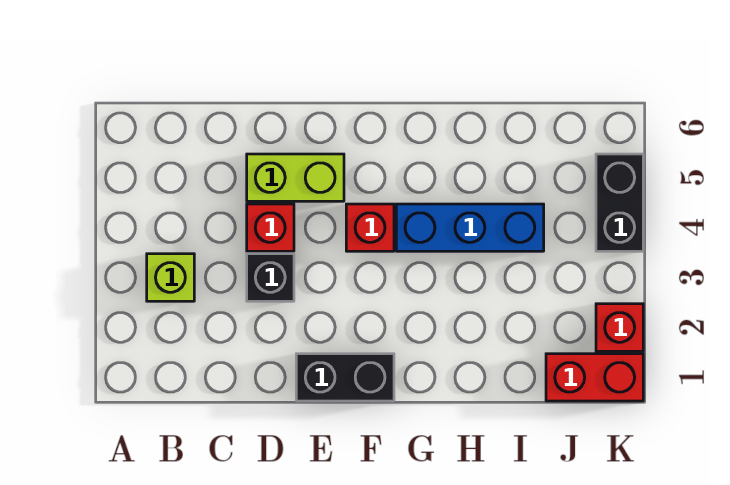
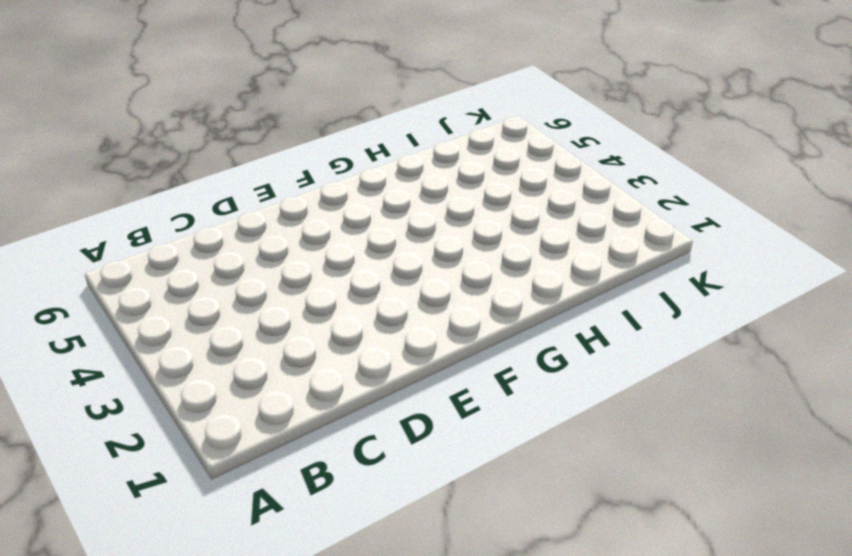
none -> lime brick B3 level 1
none -> black brick D3 level 1

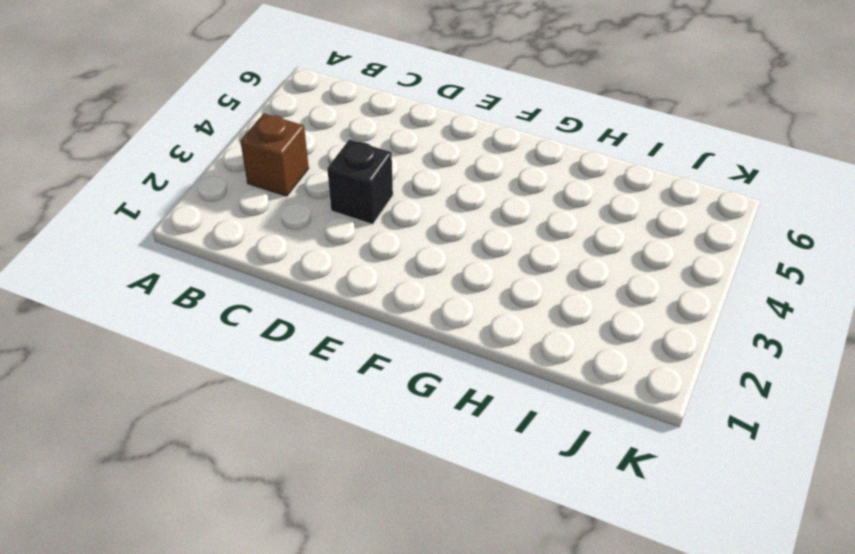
brown brick B3 level 1 -> lime brick B3 level 1
none -> red brick D4 level 1
none -> lime brick D5:E5 level 1

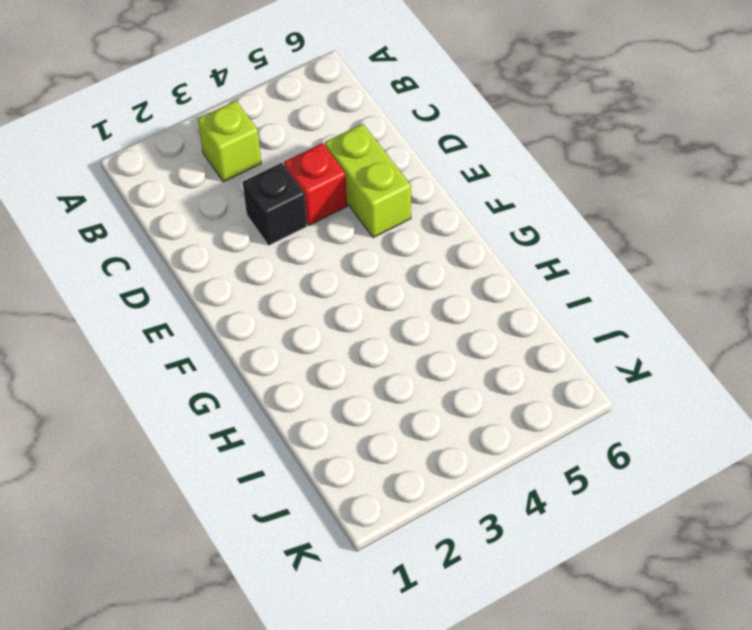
none -> black brick E1:F1 level 1
none -> red brick F4 level 1

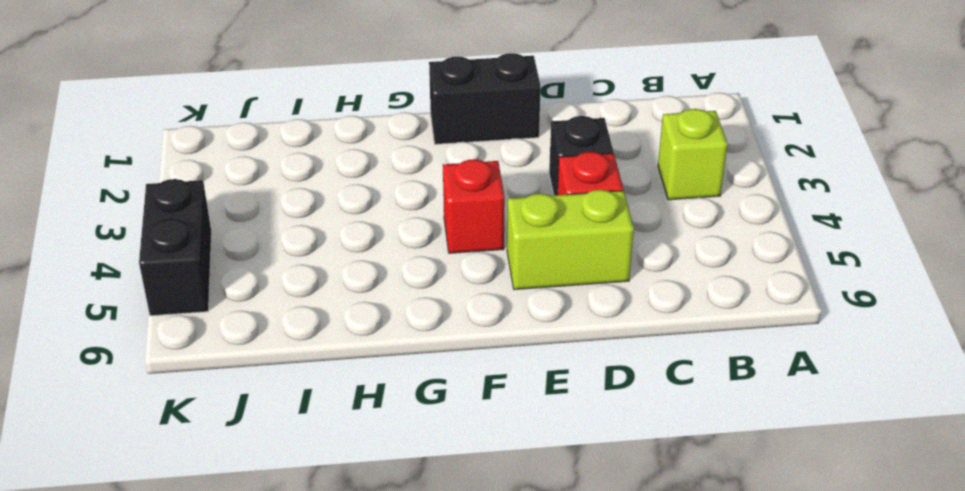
none -> blue brick G4:I4 level 1
none -> red brick J1:K1 level 1

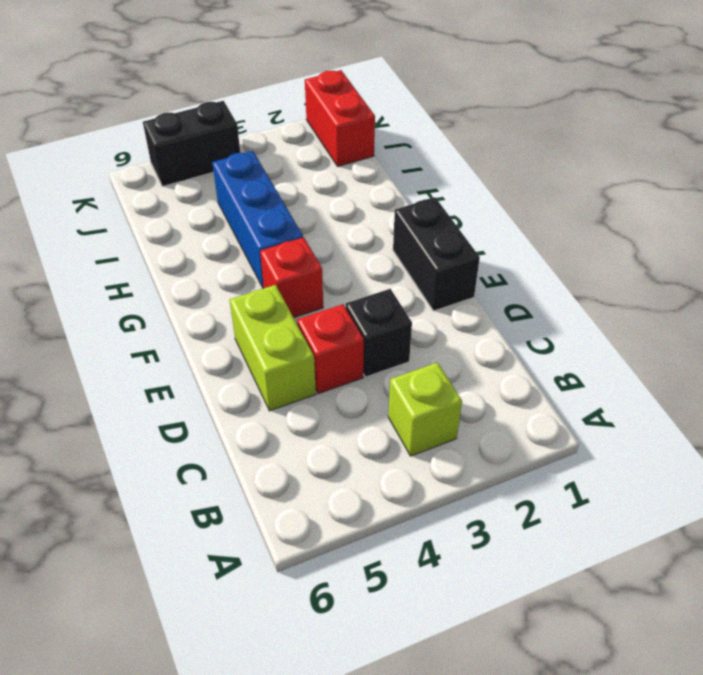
none -> red brick K2 level 1

